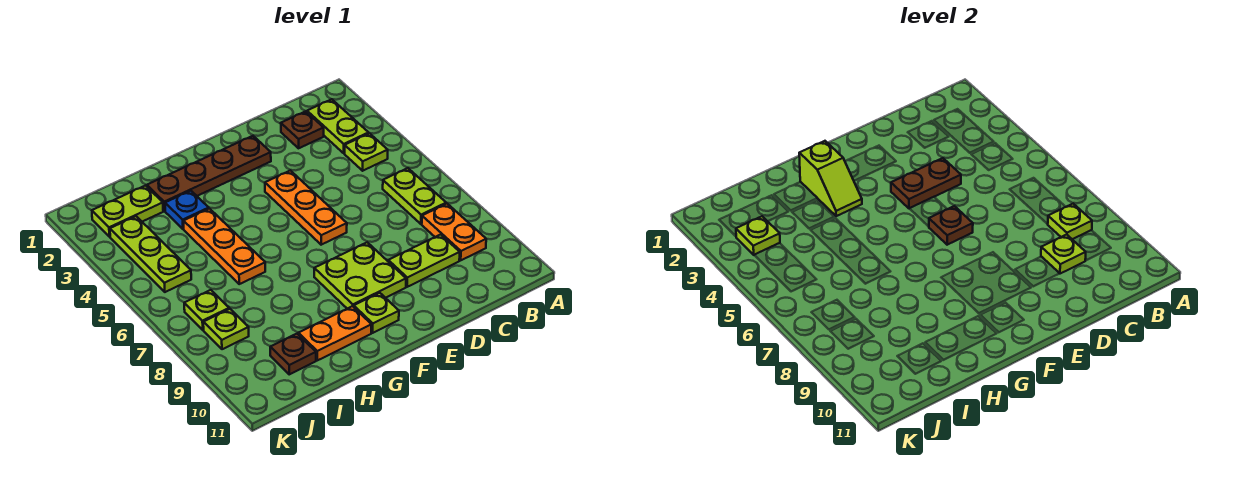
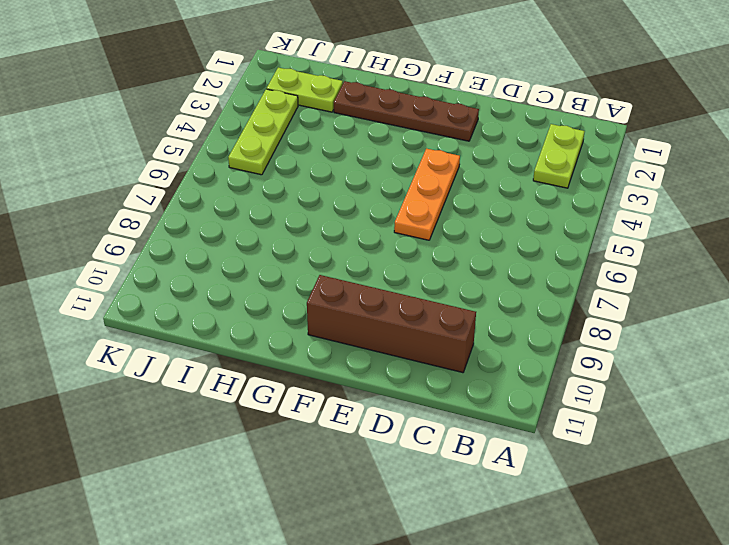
brown brick C10:F10 level 1 -> lime plate F10 level 1
none -> lime plate B4 level 1
none -> lime plate B6:B7 level 1
none -> orange plate B8:B9 level 1

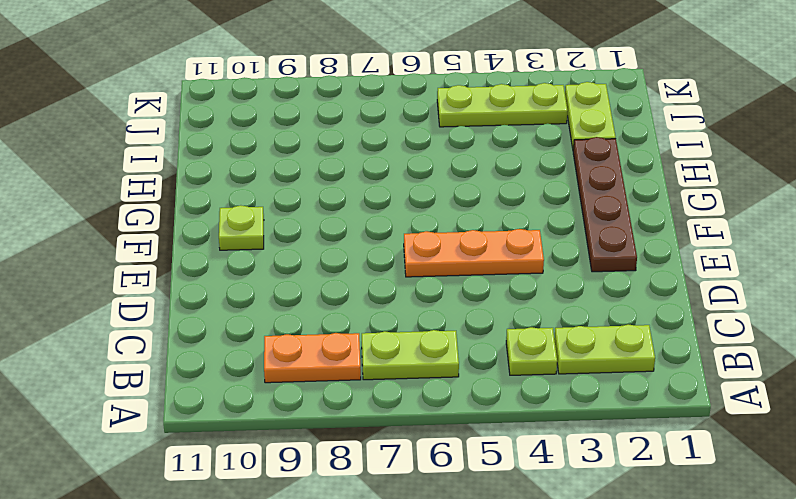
none -> brown plate C2 level 1
none -> lime plate C9:D9 level 1
none -> lime plate E8:F9 level 1

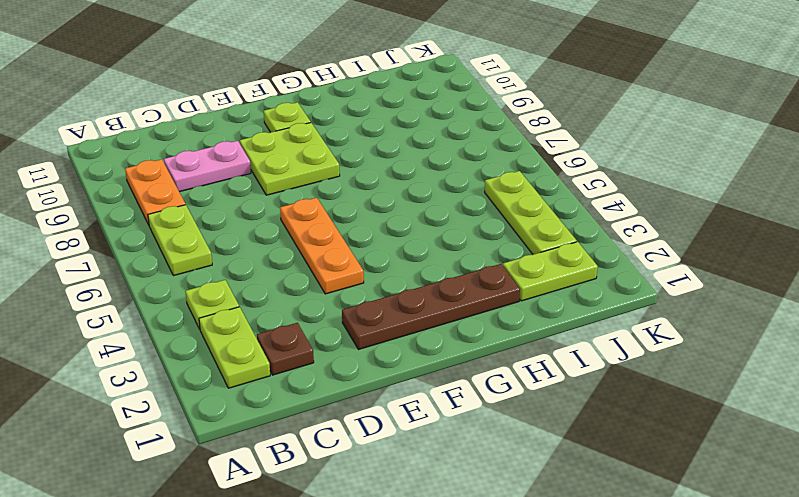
pink plate C9:D9 level 1 -> lime plate C9:D9 level 1
none -> orange plate G10:H10 level 1
none -> blue plate H3 level 1
none -> orange plate H4:H6 level 1

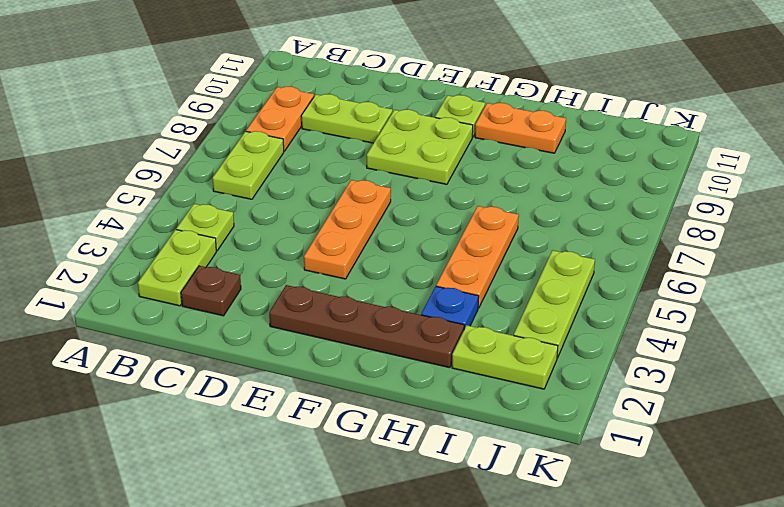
none -> brown plate I10 level 1
none -> lime plate J7 level 1
none -> lime plate J8 level 1

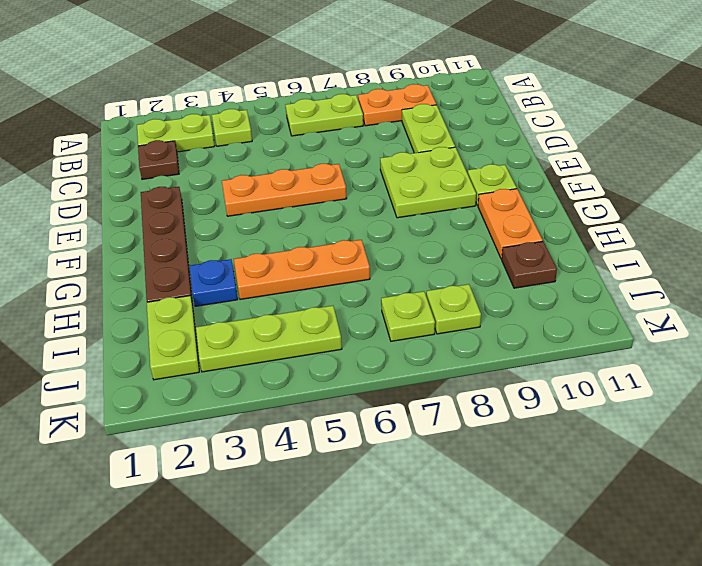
none -> lime plate B8 level 2
none -> lime plate C9 level 2
none -> brown plate D4:E4 level 2

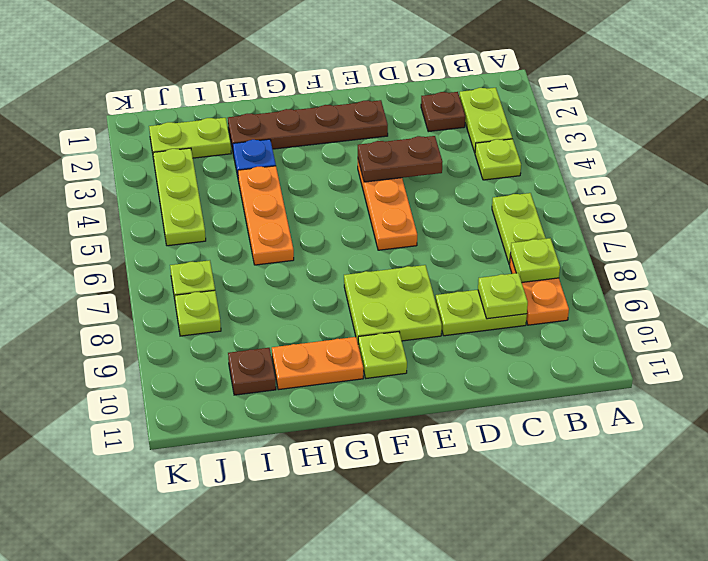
none -> brown plate E6 level 2
none -> lime slope G2:G3 level 2 top 2
none -> lime plate J3 level 2

